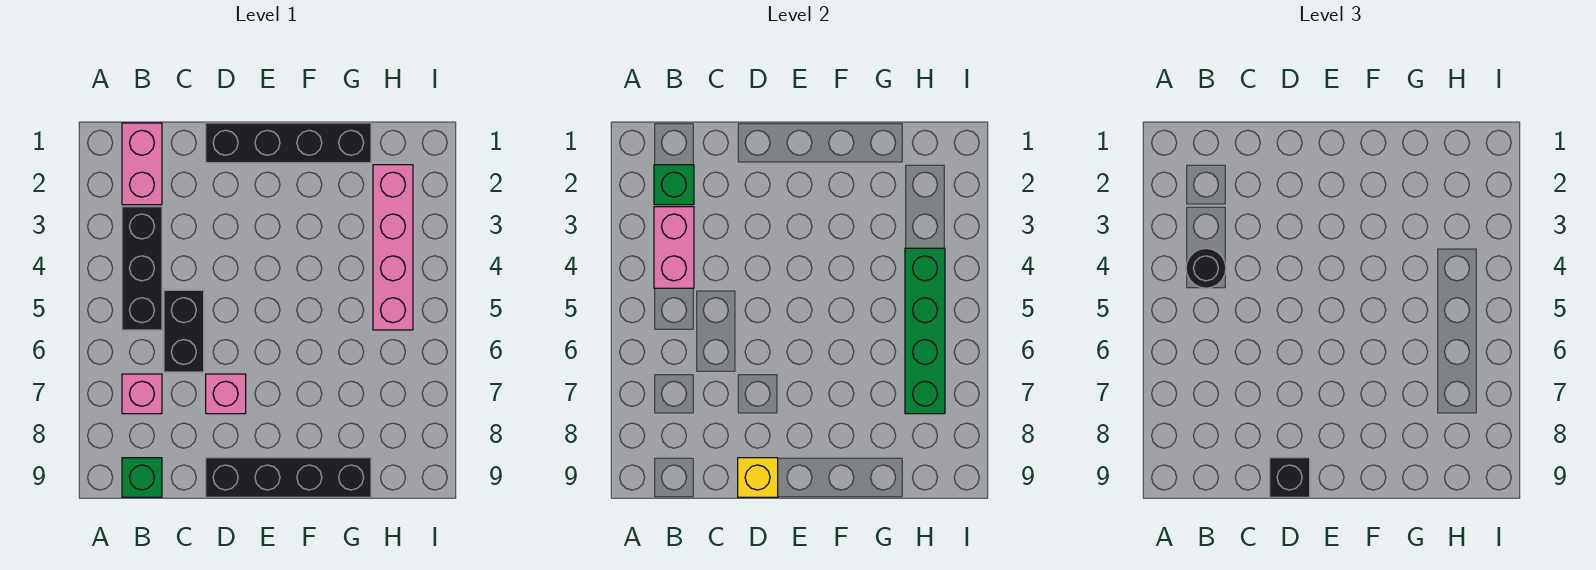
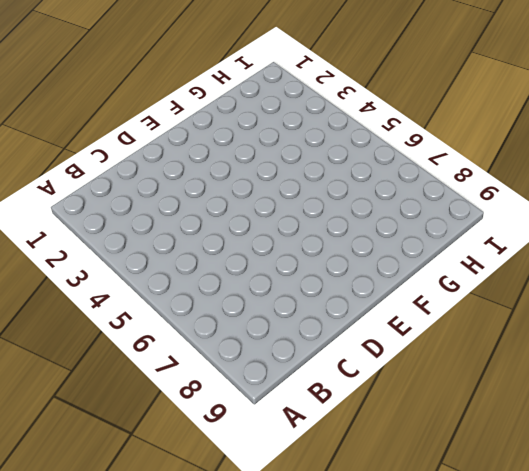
none -> pink brick B1:B2 level 1
none -> black brick B3:B5 level 1
none -> pink brick B7 level 1

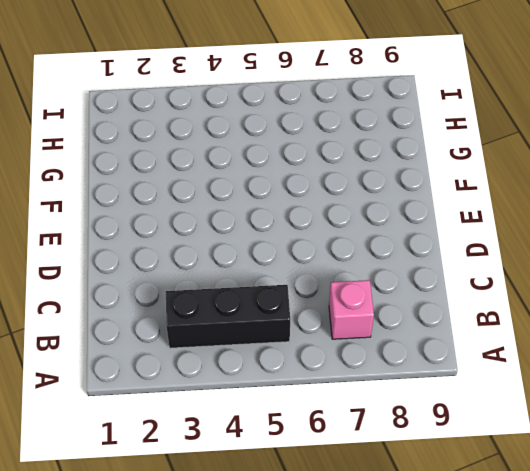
none -> pink brick B1:B2 level 1
none -> green brick B9 level 1
none -> black brick C5:C6 level 1

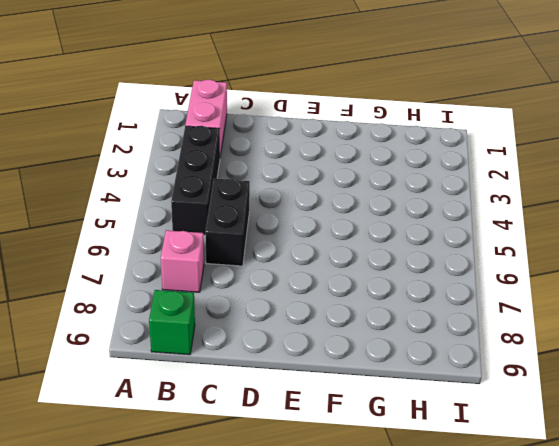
none -> black brick D1:G1 level 1
none -> pink brick D7 level 1
none -> black brick D9:G9 level 1

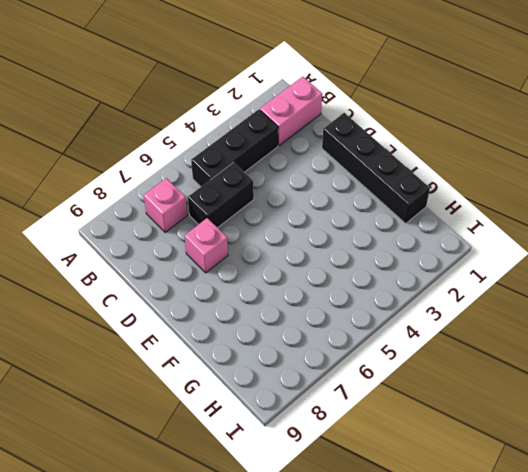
none -> green brick B9 level 1
none -> black brick D9:G9 level 1
none -> pink brick H2:H5 level 1

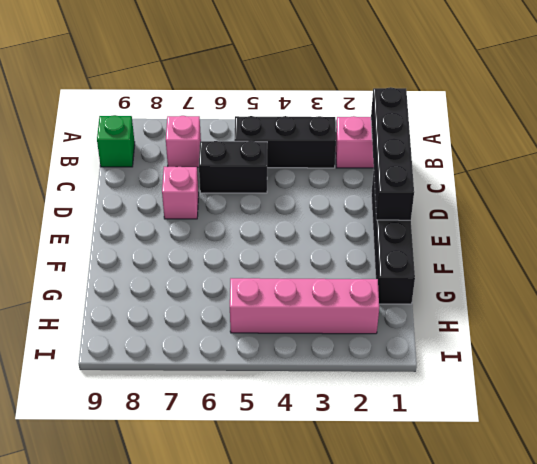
black brick B1:E1 level 2 -> black brick D9:G9 level 1
none -> green brick B2 level 2
none -> pink brick B3:B4 level 2
none -> yellow brick D9 level 2

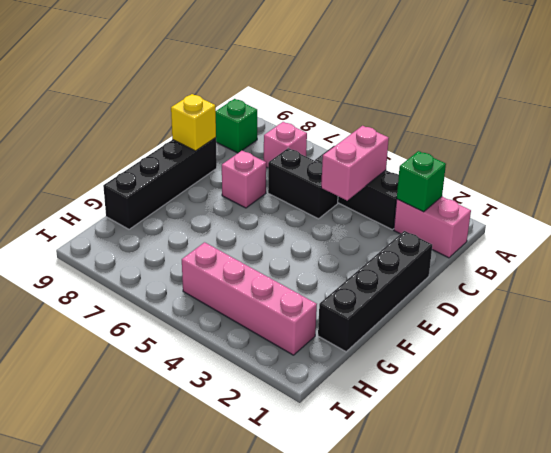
pink brick B4:C4 level 2 -> pink brick B3:B4 level 2
none -> green brick H4:H7 level 2
none -> black round brick B4 level 3
none -> black brick D9 level 3

